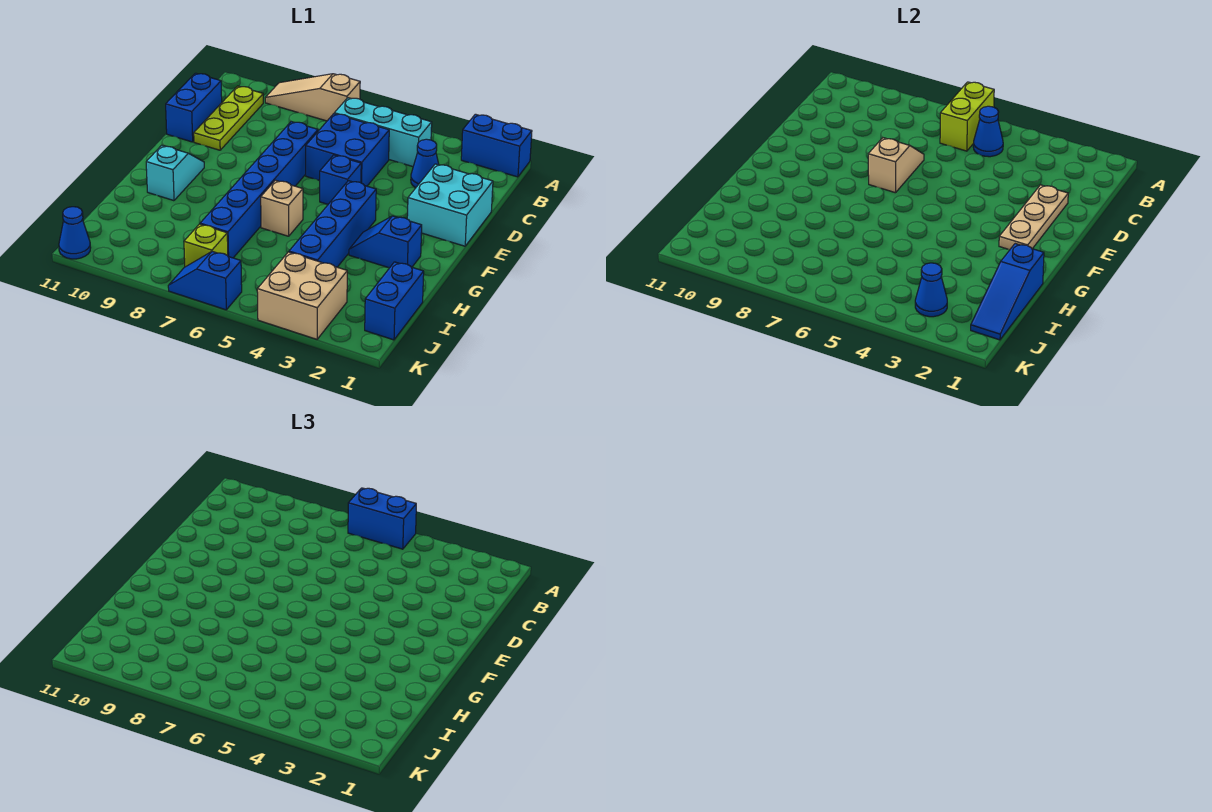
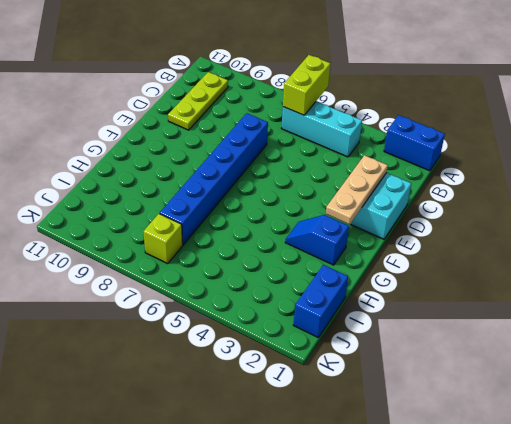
none -> tan slope A7:A9 level 1 top 7
none -> blue cone C3 level 1
none -> blue brick C5:D6 level 1

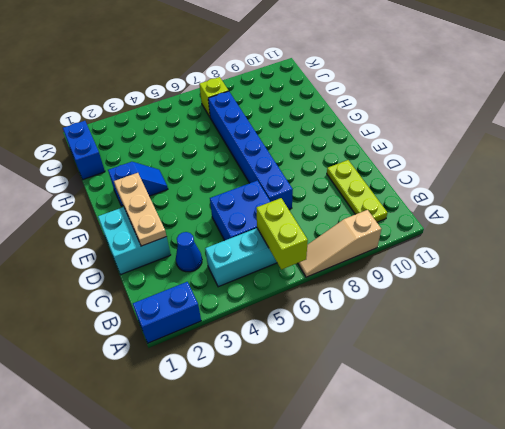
tan slope A7:A9 level 1 top 9 -> tan slope A7:A9 level 1 top 7
none -> blue brick C11:D11 level 1
none -> blue brick E5 level 1
none -> blue brick F4:I4 level 1

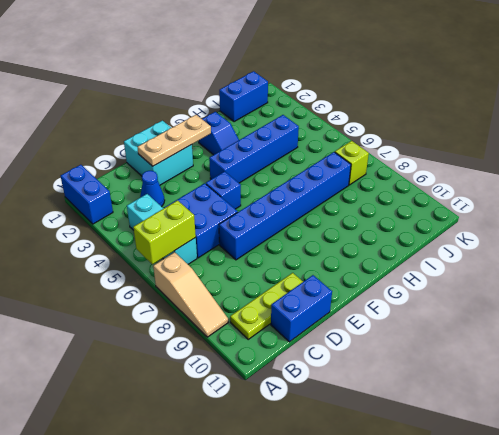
none -> cyan slope F10:G10 level 1 top G
none -> tan brick G6 level 1
none -> tan brick J3:K4 level 1

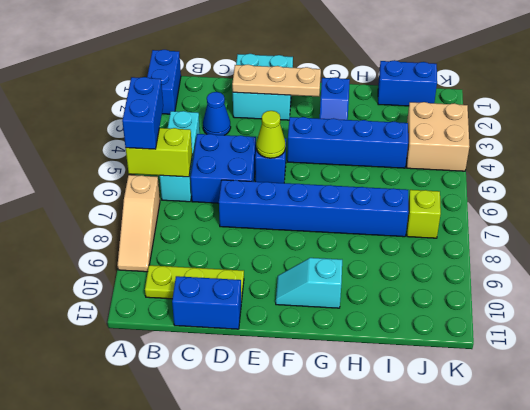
lime cone E5 level 2 -> none
none -> tan brick G6 level 1
none -> blue slope K6:K7 level 1 top 6
none -> blue cone K11 level 1

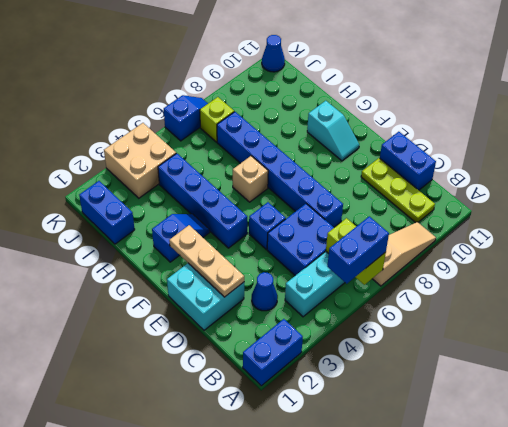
none -> blue cone B5 level 2
none -> tan slope D7:E7 level 2 top E
none -> blue slope H1:J1 level 2 top H

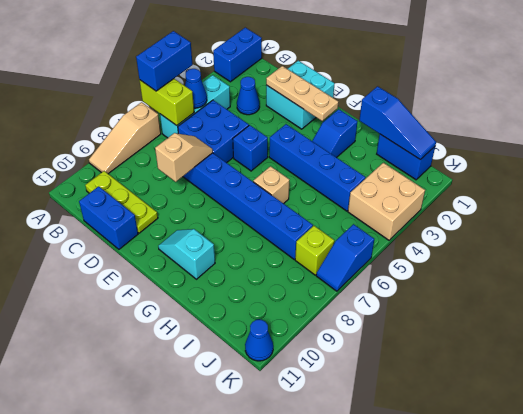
tan slope D7:D8 level 2 top 8 -> tan slope D7:E7 level 2 top E
none -> blue cone J3 level 2

